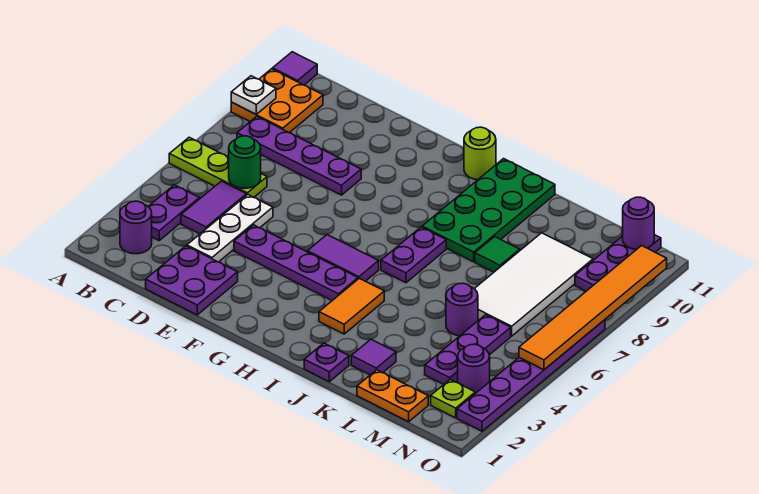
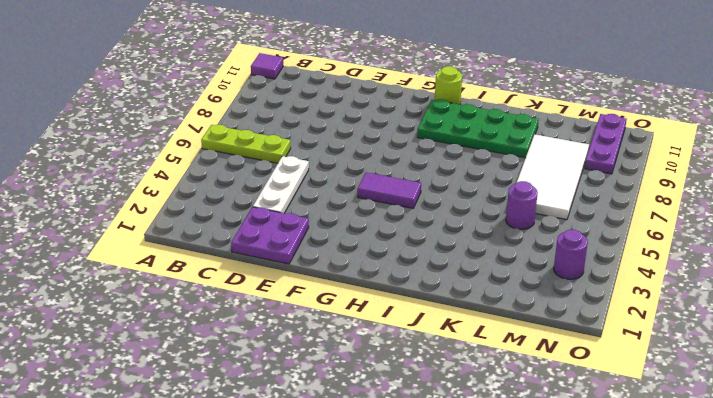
green plate H9:K10 level 1 -> green plate I8:J11 level 1
none -> orange plate A9:B10 level 1
none -> purple round brick B2 level 1
none -> purple plate B3:B4 level 1
none -> purple plate B8:E8 level 1

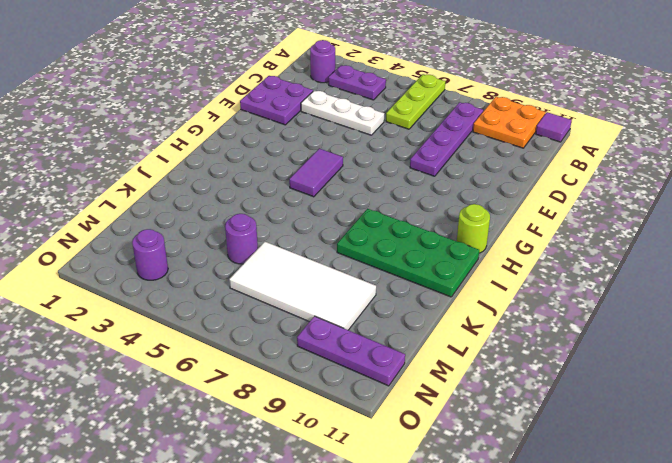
none -> purple tile C4:C5 level 1
none -> purple plate E4:H4 level 1
none -> orange tile I3:I4 level 1
none -> purple plate I6:I7 level 1

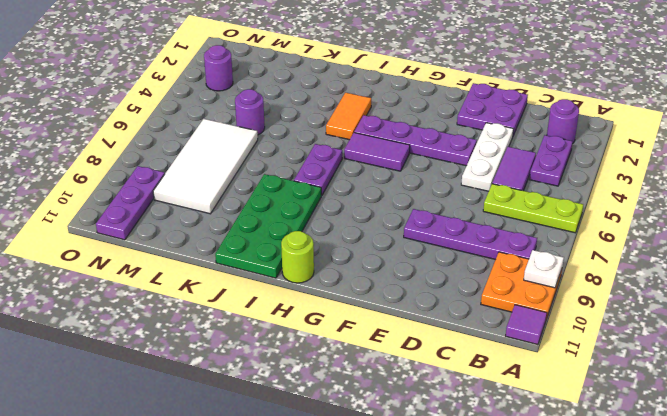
none -> purple plate J1 level 1
none -> purple tile K2 level 1
none -> green tile K8 level 1
none -> orange plate L1:M1 level 1

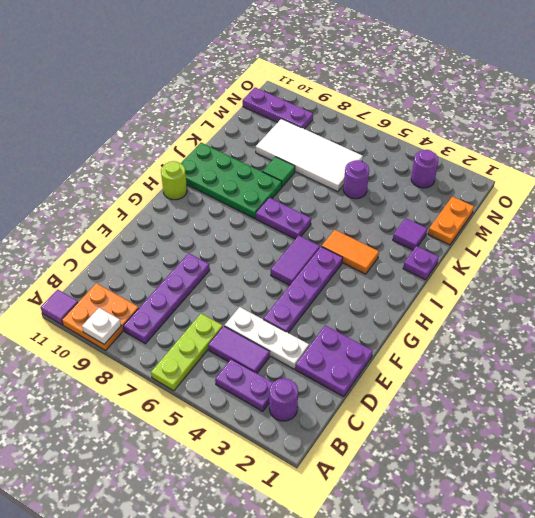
none -> purple plate M3:M5 level 1
none -> lime plate N2 level 1
none -> purple plate O2:O7 level 1
none -> green round brick C6 level 2

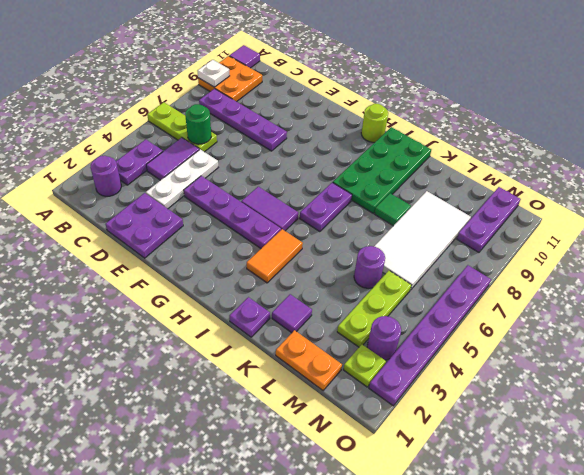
lime plate M3:M5 level 1 -> purple plate M3:M5 level 1
none -> purple round brick N11 level 2
none -> orange tile O5:O10 level 2

